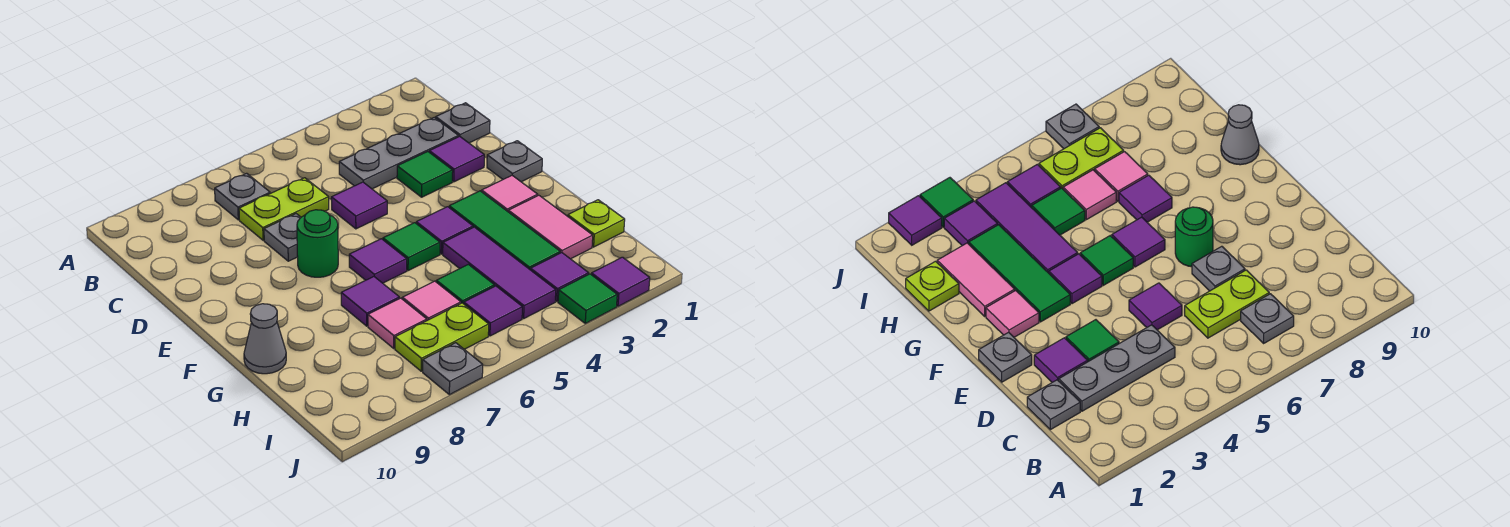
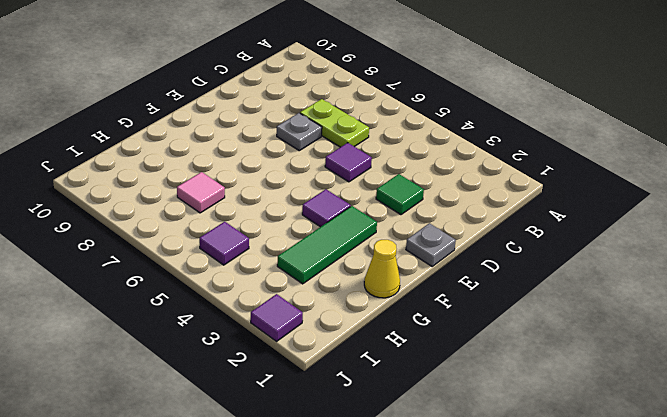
yellow cone G1 level 1 -> none
none -> grey plate B7 level 1
none -> grey plate C1 level 1
none -> grey plate C2:C4 level 1

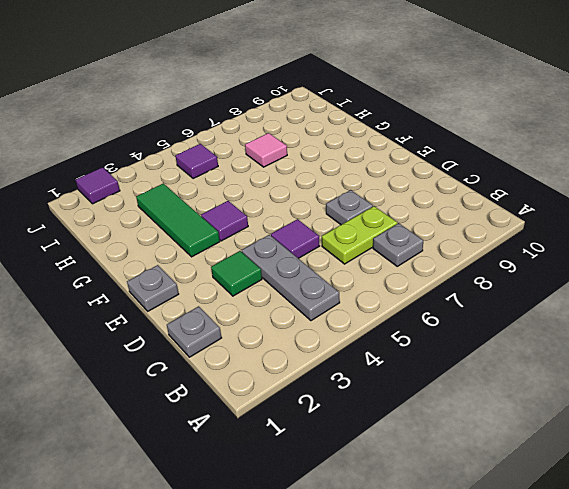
grey plate B4:D4 level 1 -> grey plate C2:C4 level 1
none -> purple tile D2 level 1
none -> green round brick E7 level 1
none -> pink tile F2 level 1

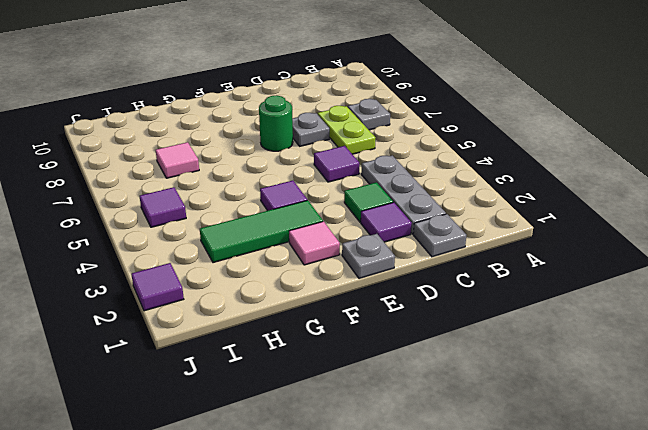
none -> green tile F5 level 1
none -> purple tile F6 level 1
none -> pink tile G2:H2 level 1

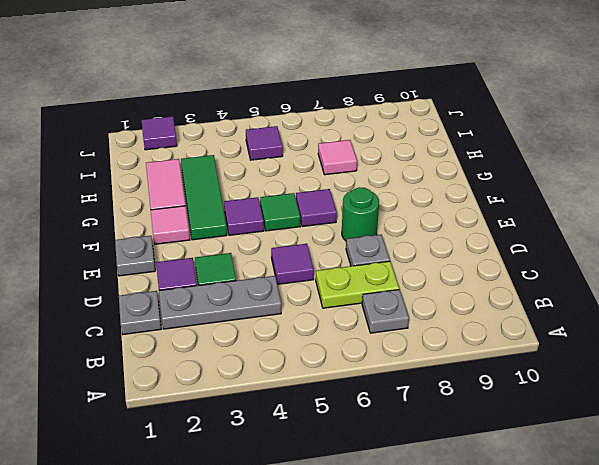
none -> purple tile G4:I4 level 1
none -> purple tile G7 level 1
none -> grey cone G10 level 1

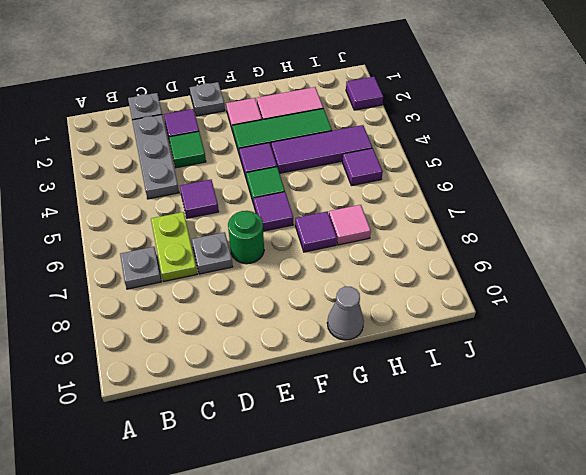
none -> lime plate H1 level 1
none -> green tile H5 level 1
none -> pink tile H6 level 1

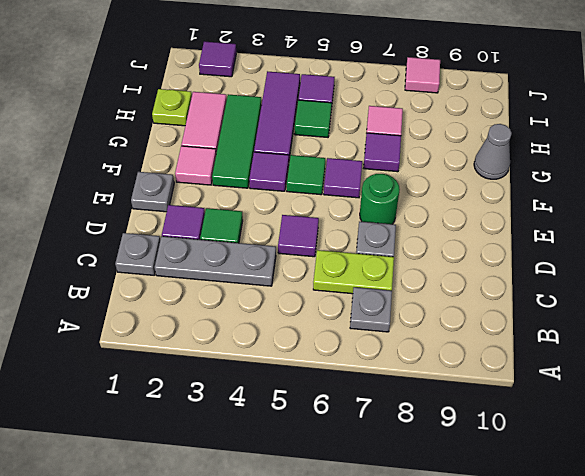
pink tile J8 level 1 -> pink tile H6 level 1
none -> purple tile I3 level 1
none -> lime plate I6:I7 level 1
none -> green tile J3 level 1

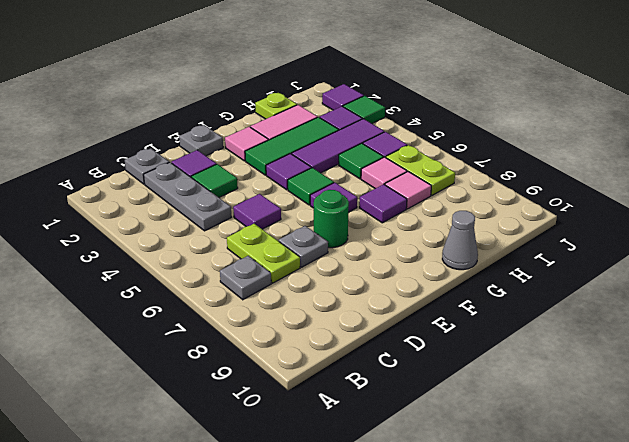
none -> grey plate J7 level 1

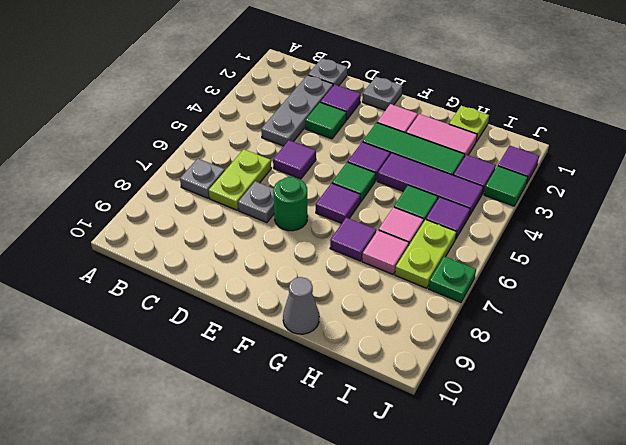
green plate J7 level 1 -> grey plate J7 level 1

